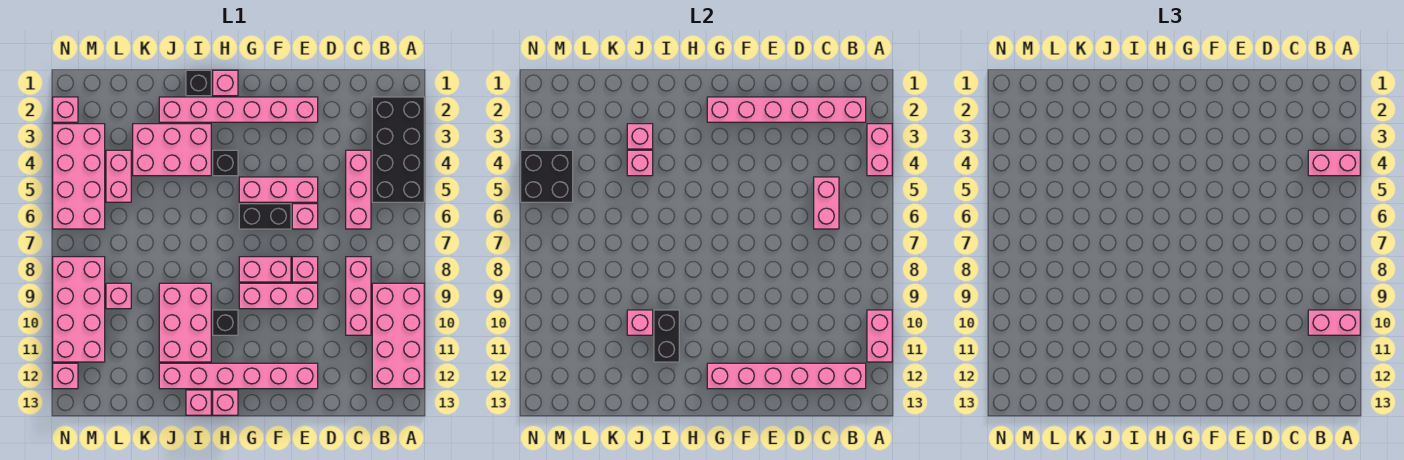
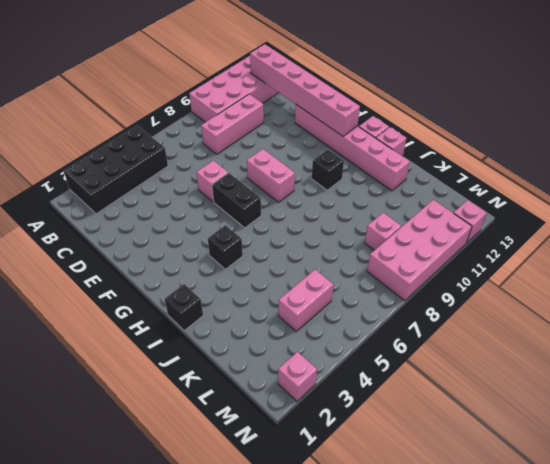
none -> pink brick C4:C6 level 1
none -> pink brick E2:J2 level 1
none -> pink brick E5:G5 level 1
none -> pink brick E8 level 1

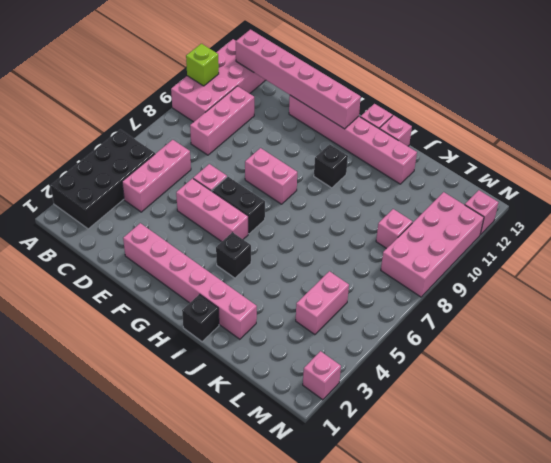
lime brick A10 level 2 -> pink brick A10:A11 level 2
none -> pink brick E8 level 1
none -> pink brick E9:G9 level 1
none -> pink brick H1 level 1
none -> pink brick I3:K4 level 1

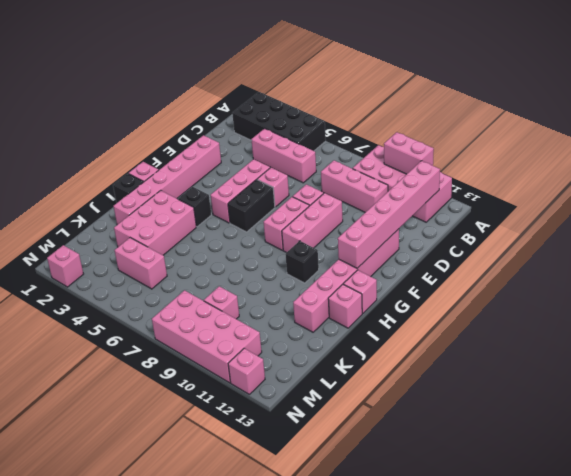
none -> pink brick I9:J11 level 1
none -> pink brick M3:N6 level 1
none -> pink brick A3:A4 level 2
none -> pink brick B2:G2 level 2

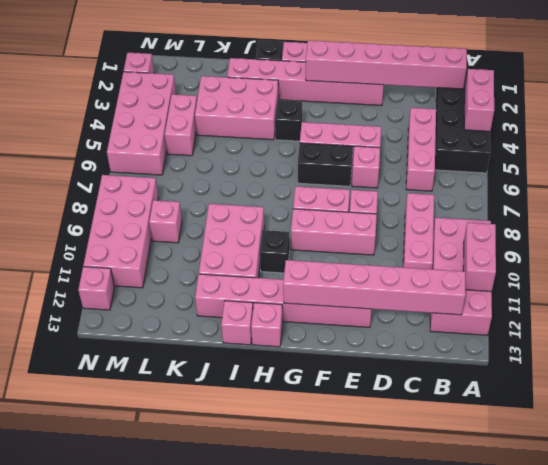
none -> pink brick C5:C6 level 2
none -> black brick I10:I11 level 2
none -> pink brick J3 level 2
none -> pink brick J4 level 2

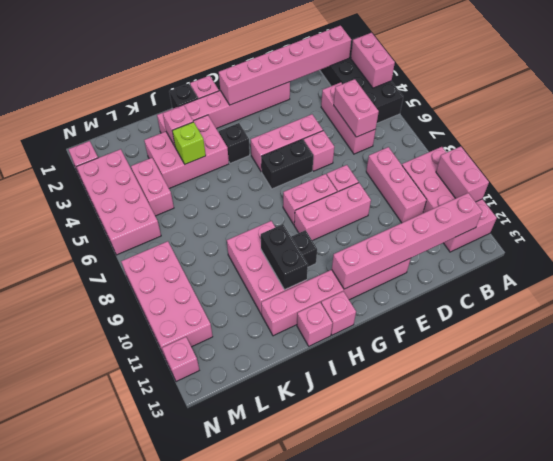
lime brick J4 level 2 -> pink brick J4 level 2
none -> pink brick L9 level 1
none -> pink brick J10 level 2
none -> black brick M4:N5 level 2
none -> pink brick A4:B4 level 3

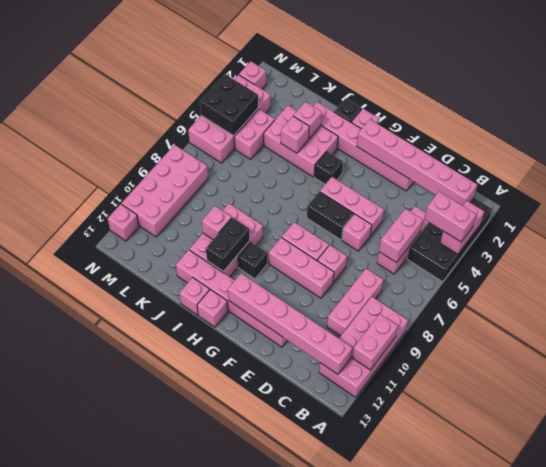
none -> pink brick L9 level 1
none -> pink brick A10:B10 level 3

